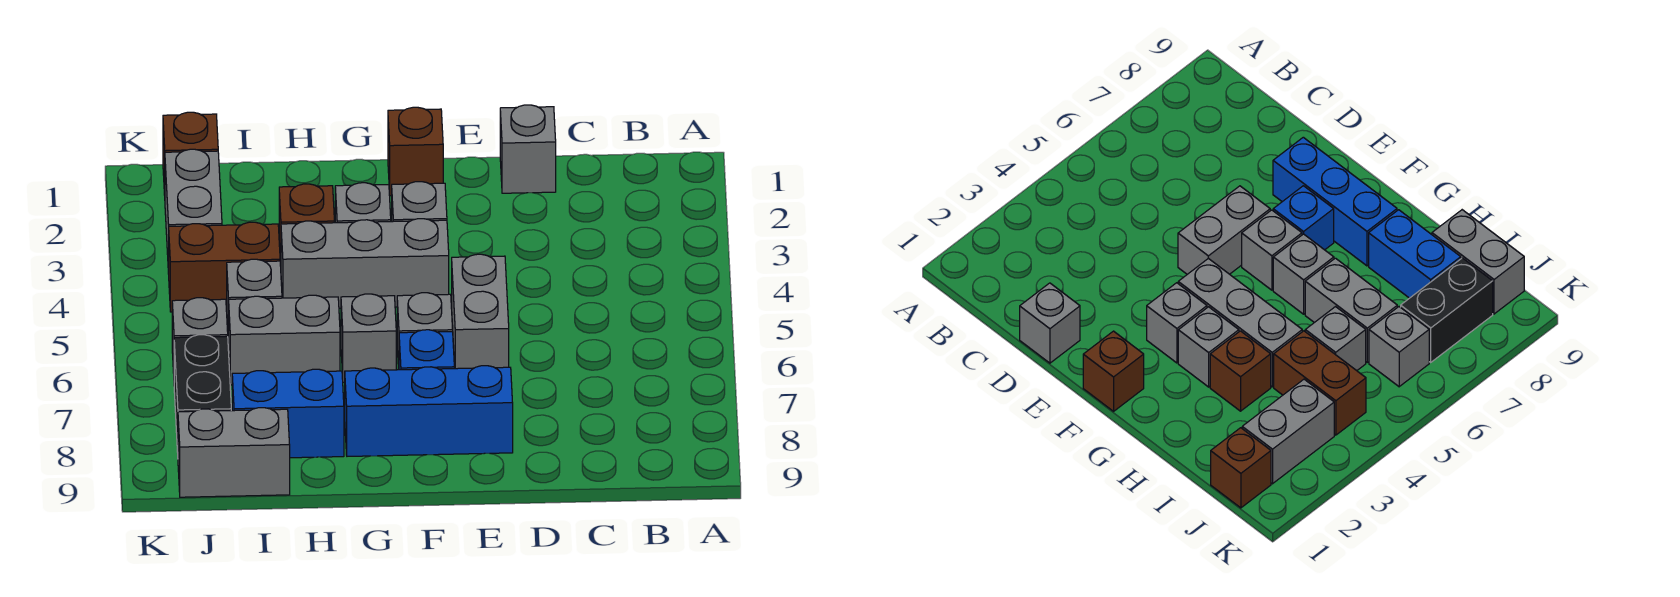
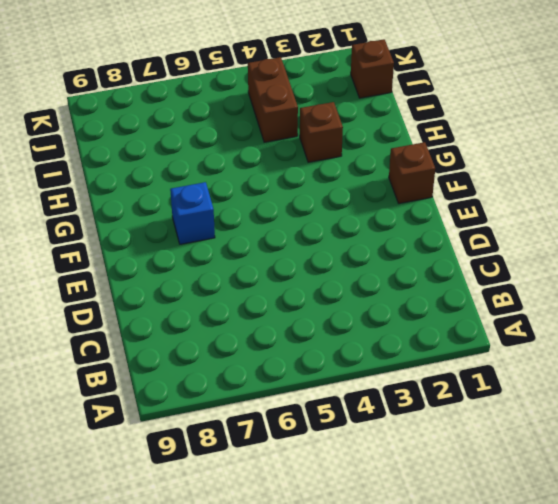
none -> grey brick D1 level 1
none -> grey brick E5:E6 level 1
none -> blue brick E8:G8 level 1

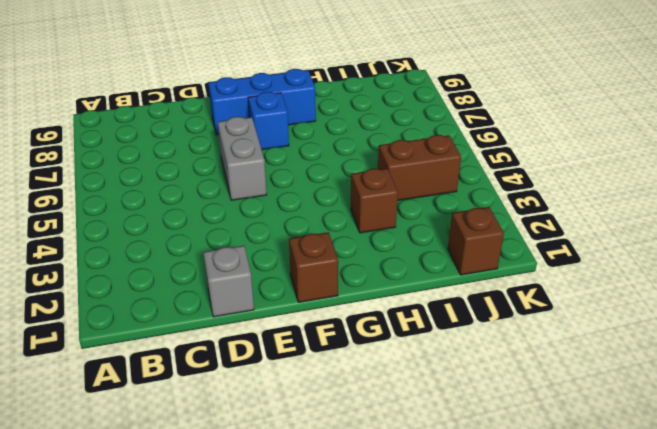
none -> grey brick F3 level 1
none -> grey brick F4:H4 level 1
none -> grey brick F6 level 1

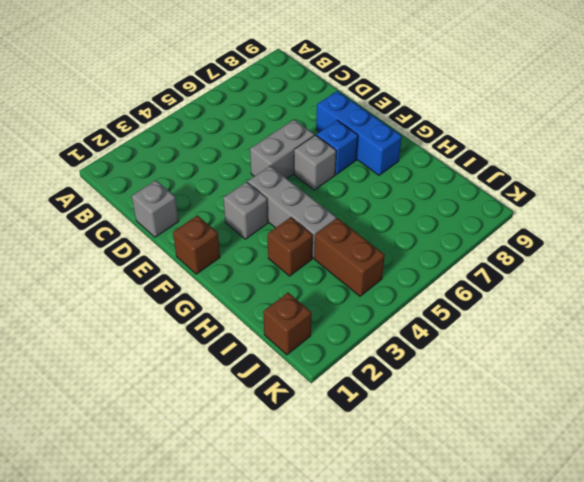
none -> grey brick G3 level 1
none -> grey brick G6 level 1
none -> grey brick H6:I6 level 1

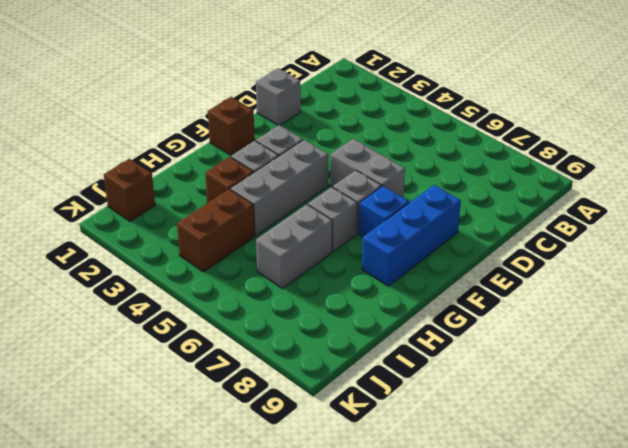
none -> blue brick H8:I8 level 1
none -> grey brick I5 level 1
none -> grey brick I9:J9 level 1

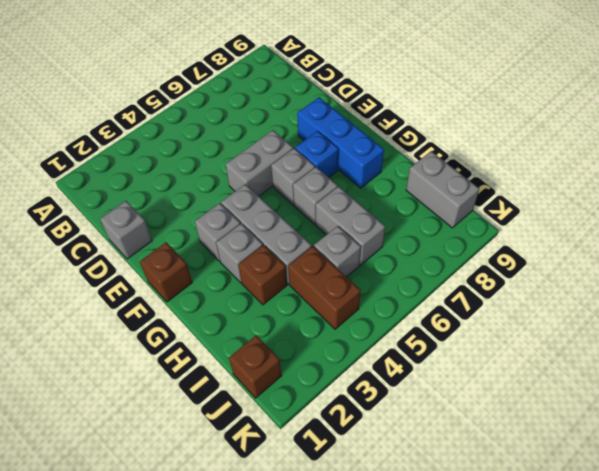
none -> blue brick H8:I8 level 1
none -> grey brick J2:J3 level 1
none -> grey brick J6 level 1

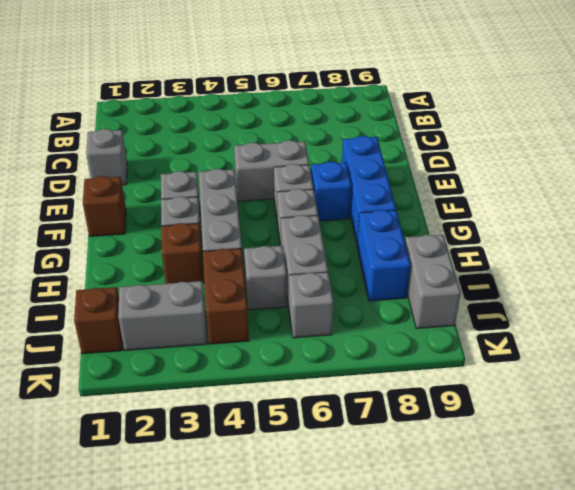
none -> black brick J7:J8 level 1

